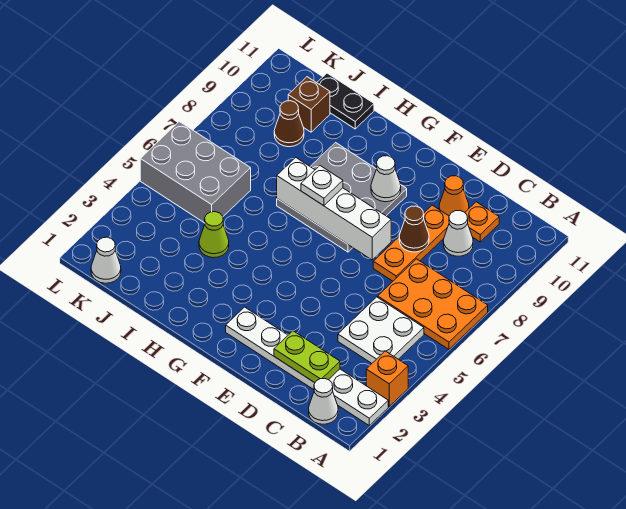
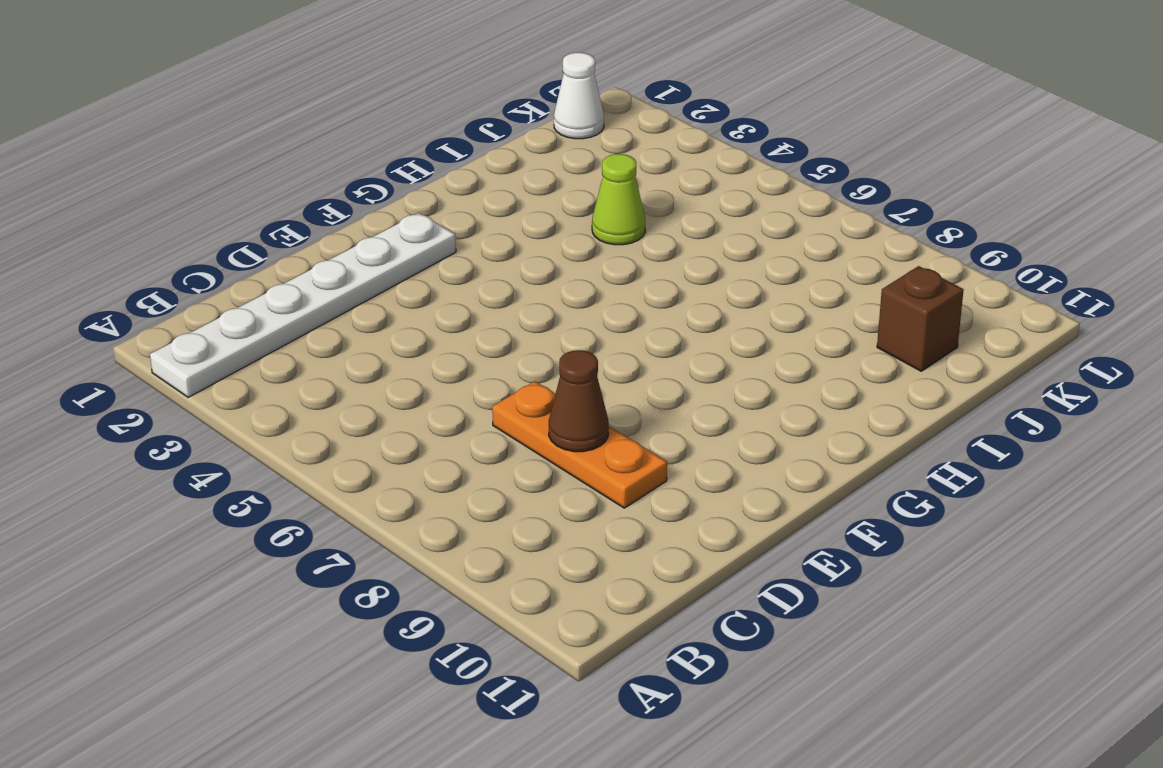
none -> orange brick A3 level 1
none -> orange plate A6:C7 level 1
none -> white cone B1 level 1

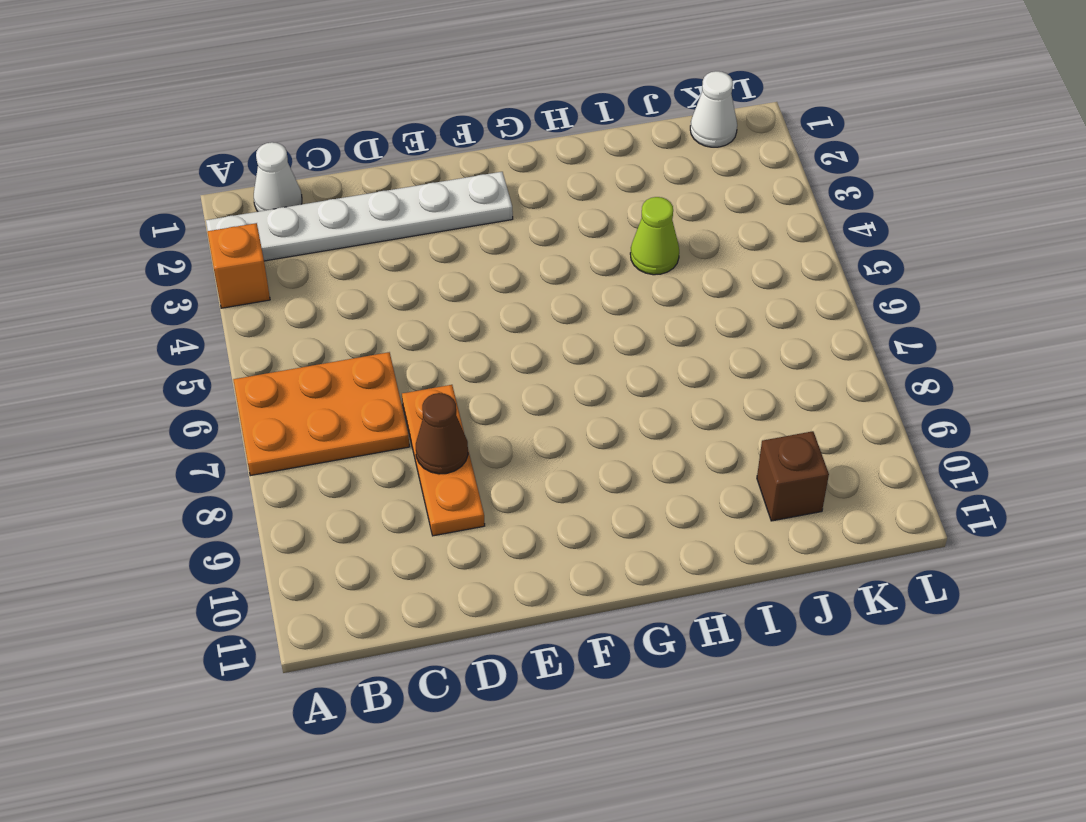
none -> white plate B4:C5 level 1
none -> white cone C9 level 1
none -> orange plate C10 level 1

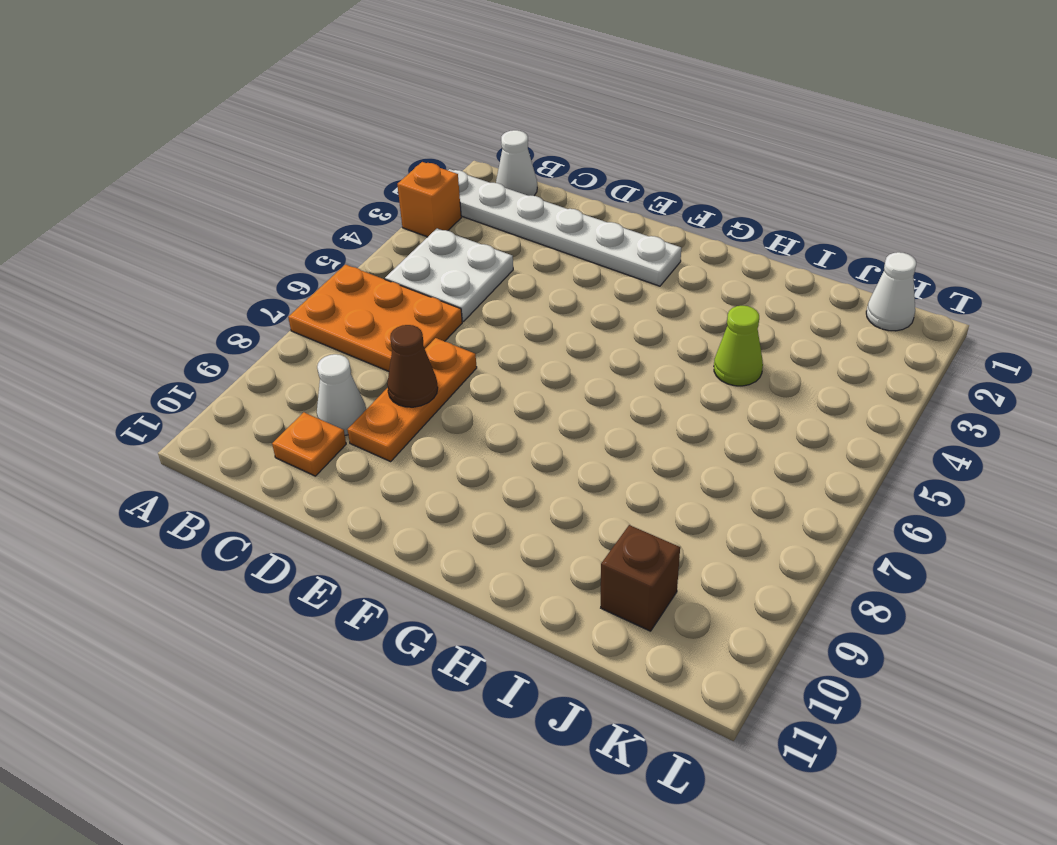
none -> orange cone D10 level 1
none -> grey plate F7:H9 level 1
none -> black plate I11:J11 level 1

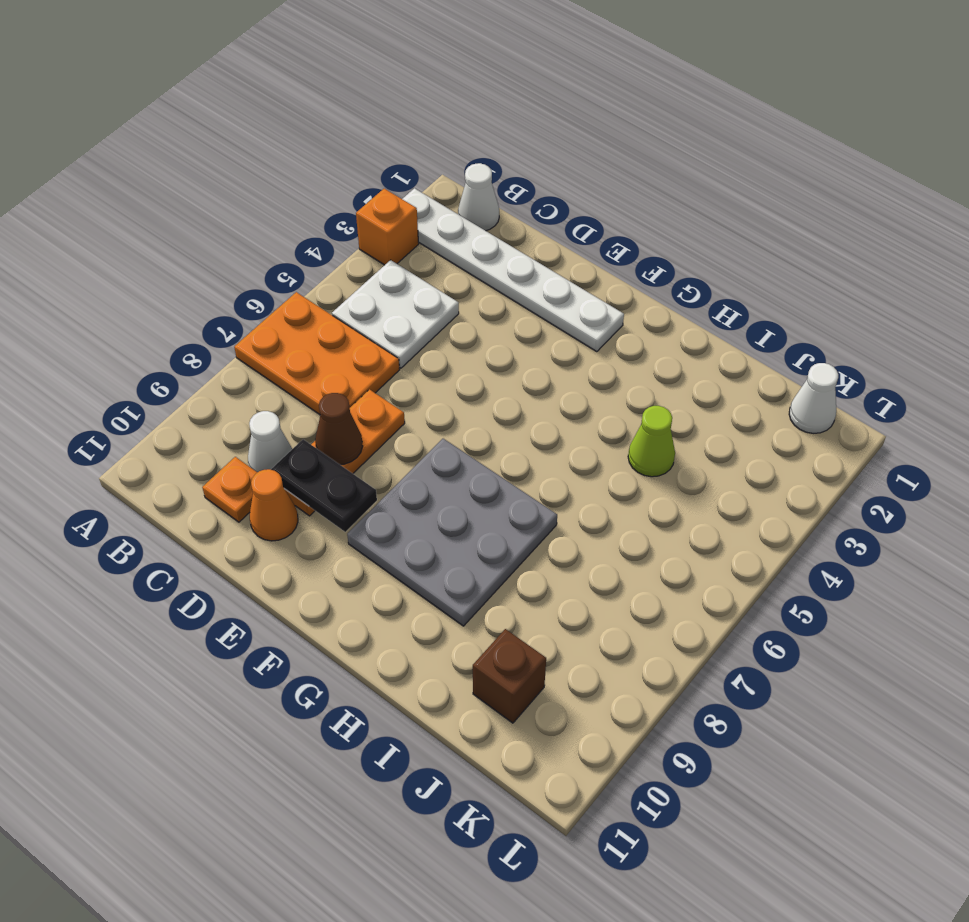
black plate D9:E9 level 2 -> black plate I11:J11 level 1
none -> grey brick J5:L6 level 1
none -> brown cone J9 level 1
none -> lime plate C2:D2 level 2

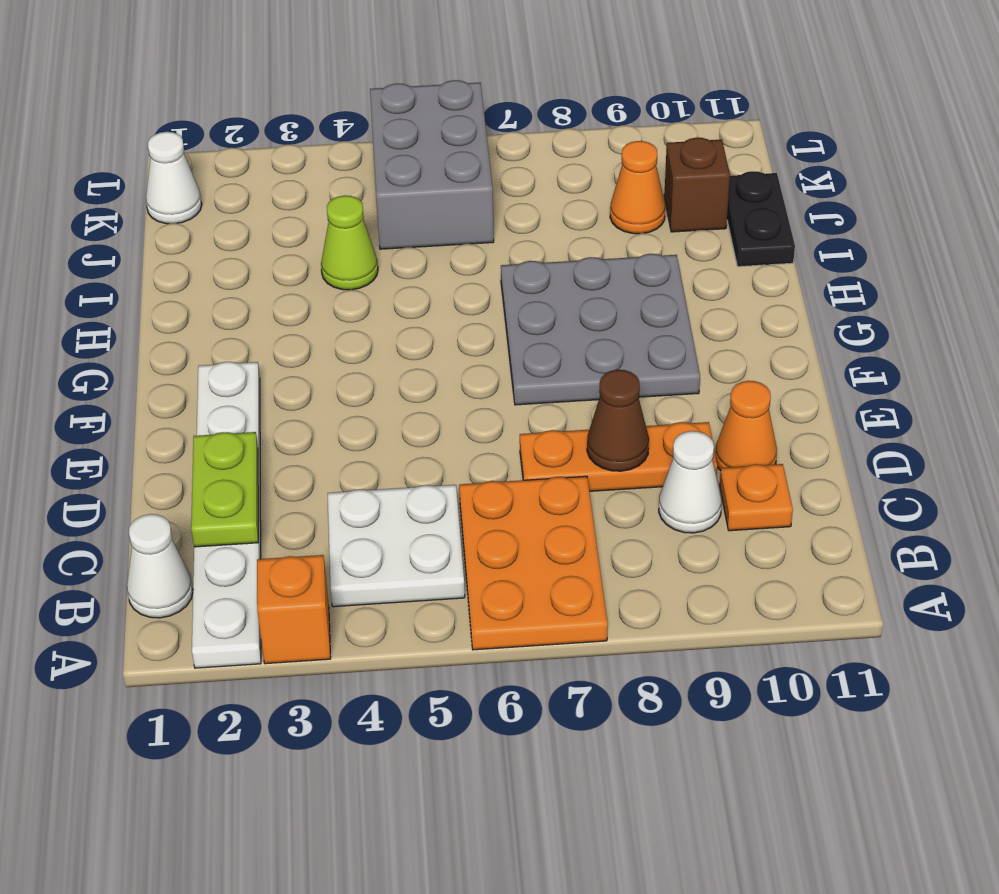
orange cone J9 level 1 -> brown cone J9 level 1
none -> white brick E7:H7 level 2
none -> white cone F9 level 2
none -> white plate G7 level 3

